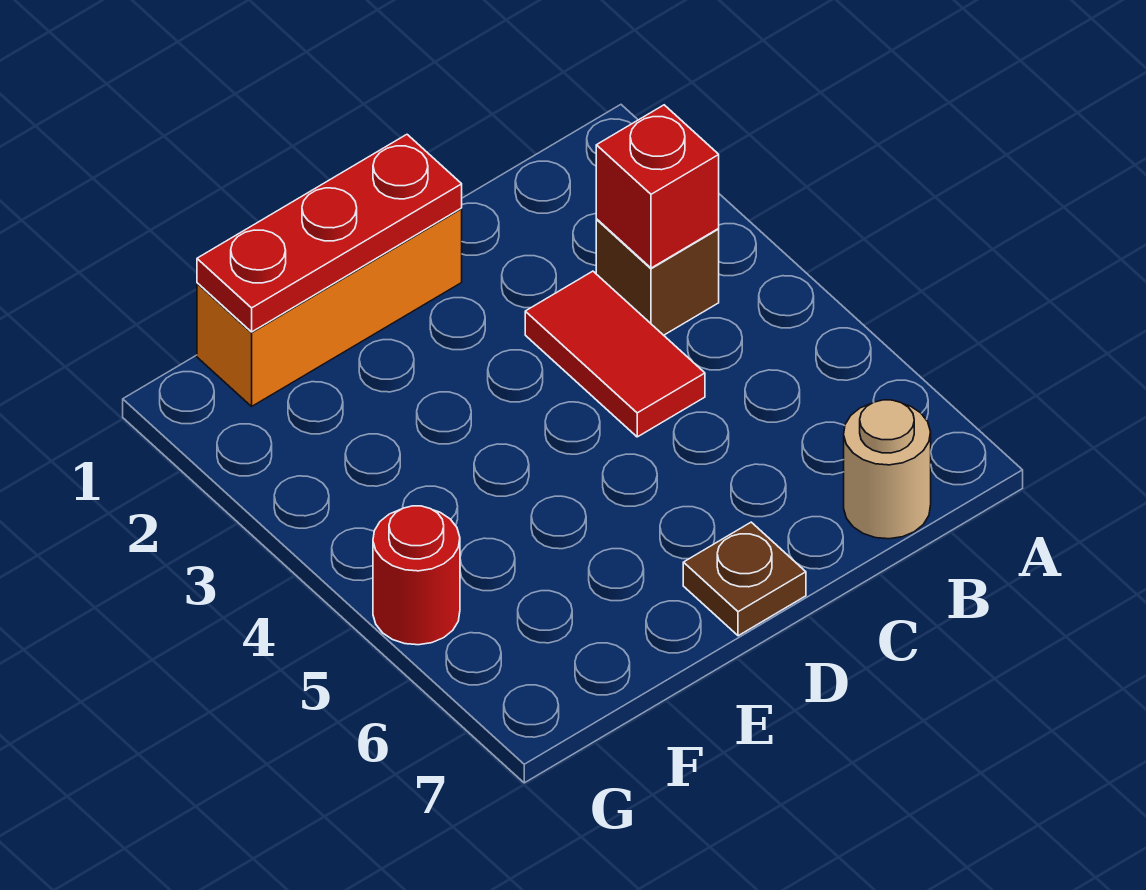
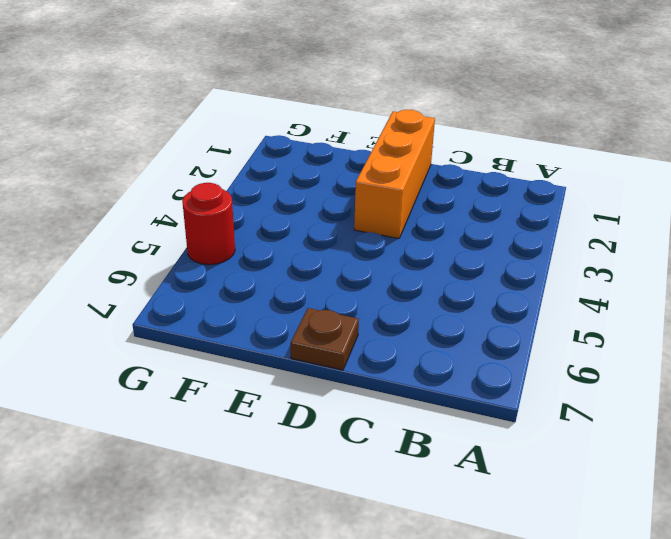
orange brick D1:D3 level 1 -> orange brick D1:F1 level 1
none -> brown brick B3 level 1
none -> tan round brick B7 level 1

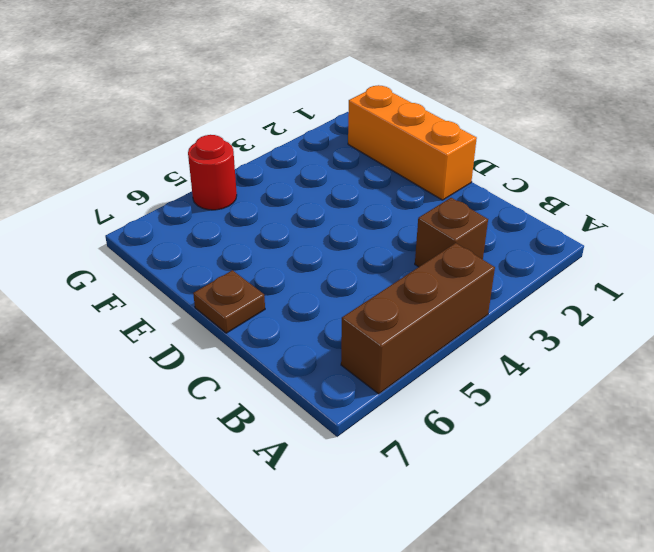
brown brick A4:A6 level 1 -> none
none -> tan round brick B7 level 1
none -> red tile C3:C4 level 1

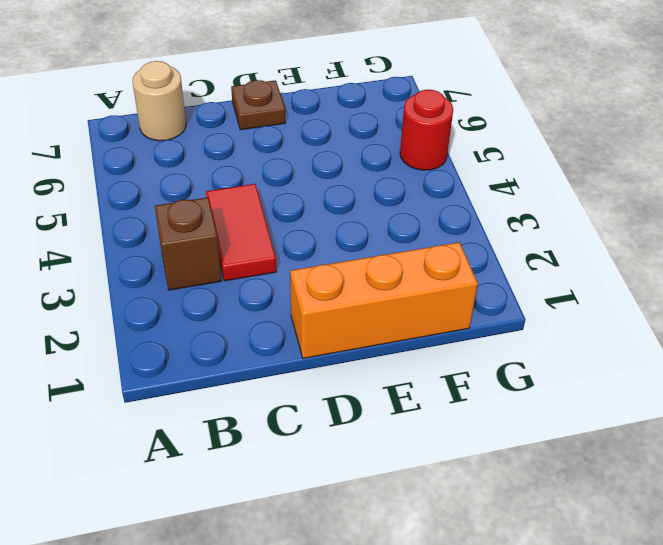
none -> red brick B3 level 2
none -> red plate D1:F1 level 2

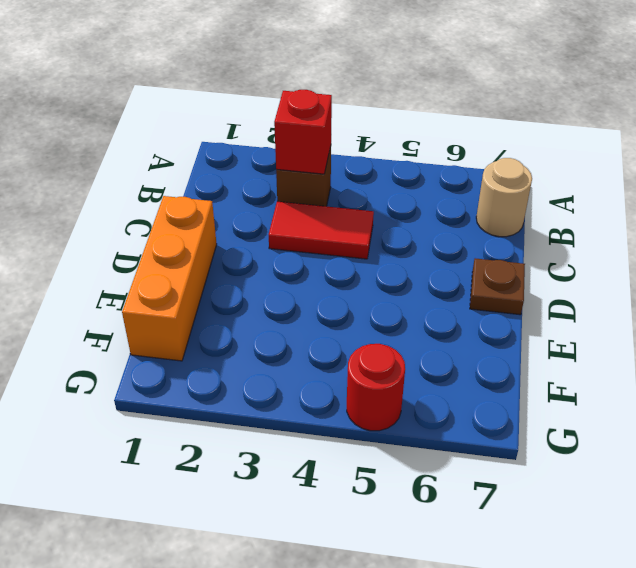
none -> red plate D1:F1 level 2

